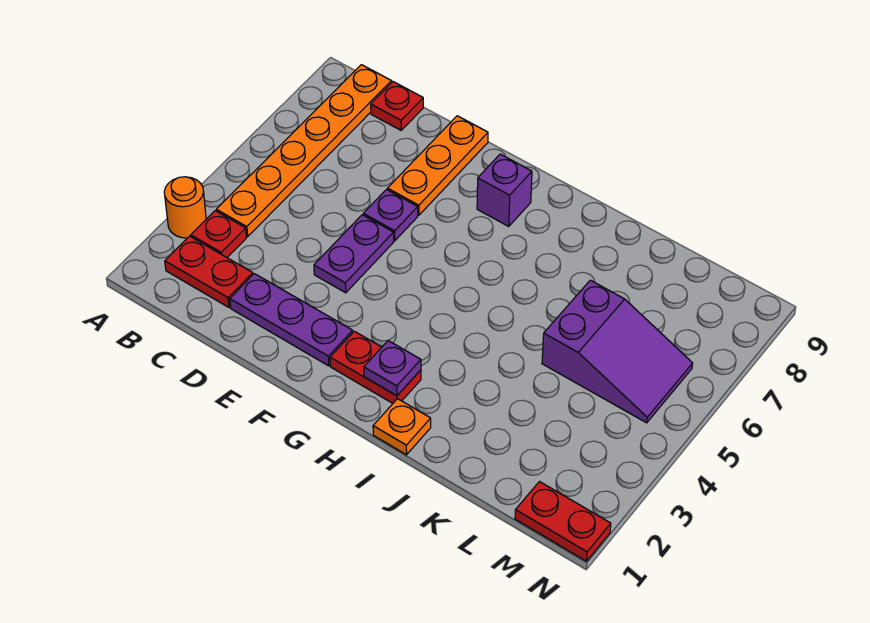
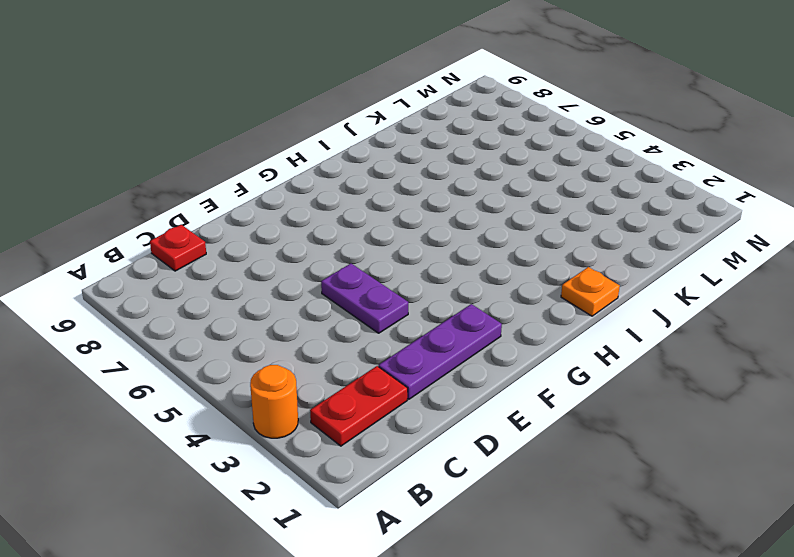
none -> red plate B3 level 1
none -> orange plate B4:B9 level 1
none -> purple plate E6 level 1

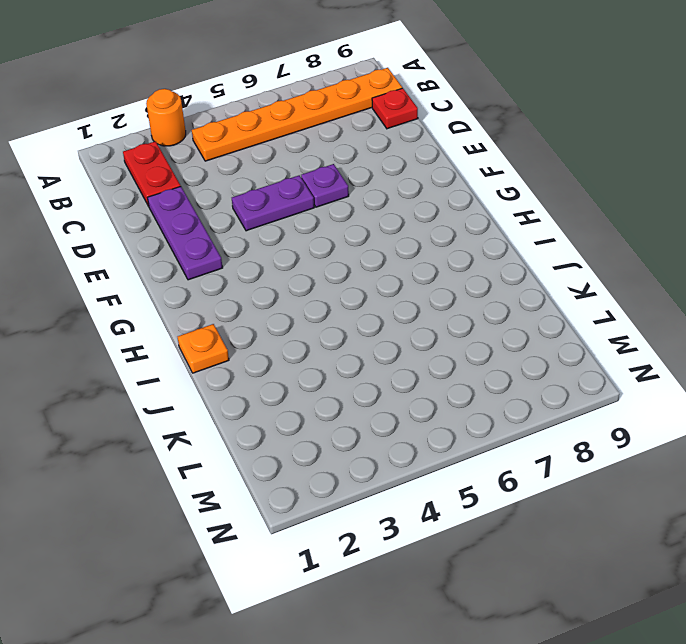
none -> red plate B3 level 1
none -> orange plate E7:E9 level 1
none -> red plate G2:H2 level 1

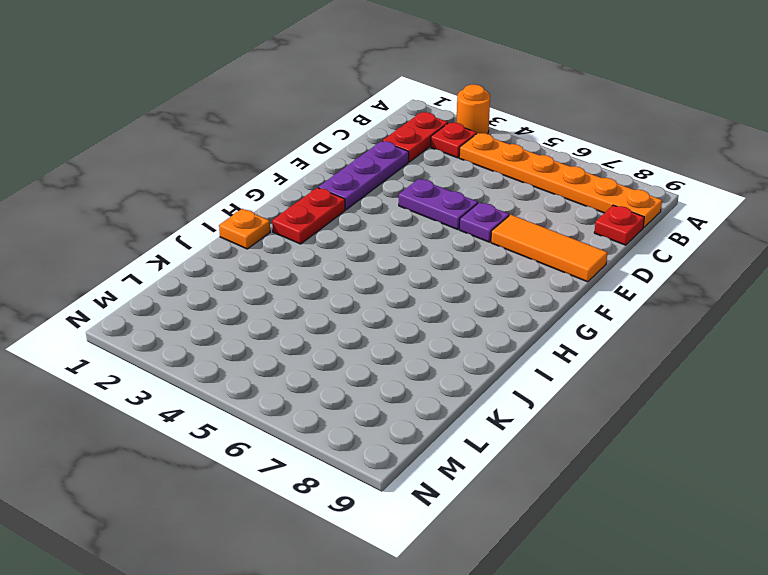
orange tile E7:E9 level 1 -> orange plate E7:E9 level 1
none -> purple brick G8 level 1
none -> purple slope K5:M6 level 1 top K
none -> red plate M1:N1 level 1

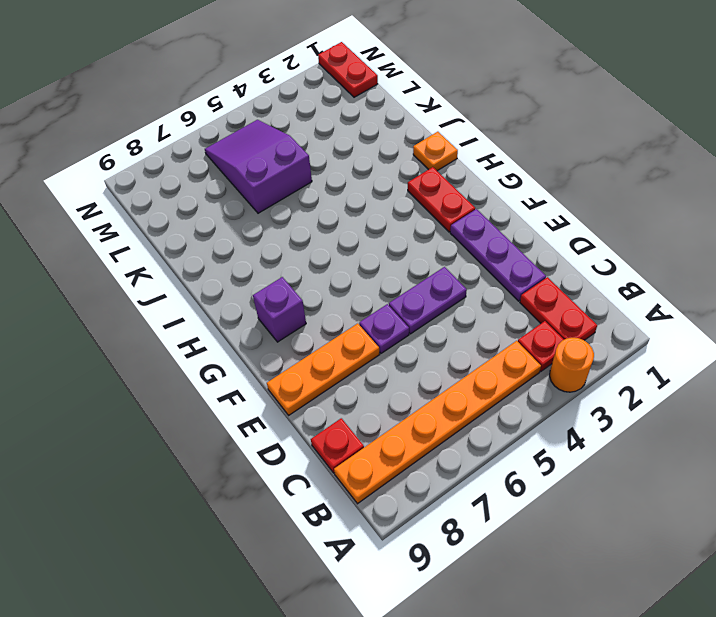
none -> purple plate H2 level 2

